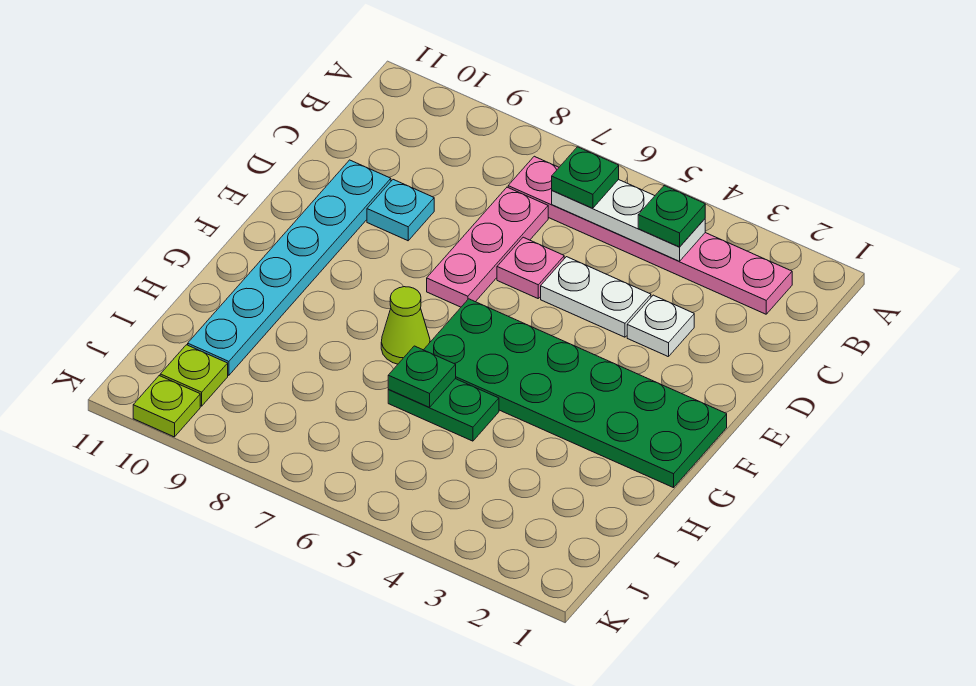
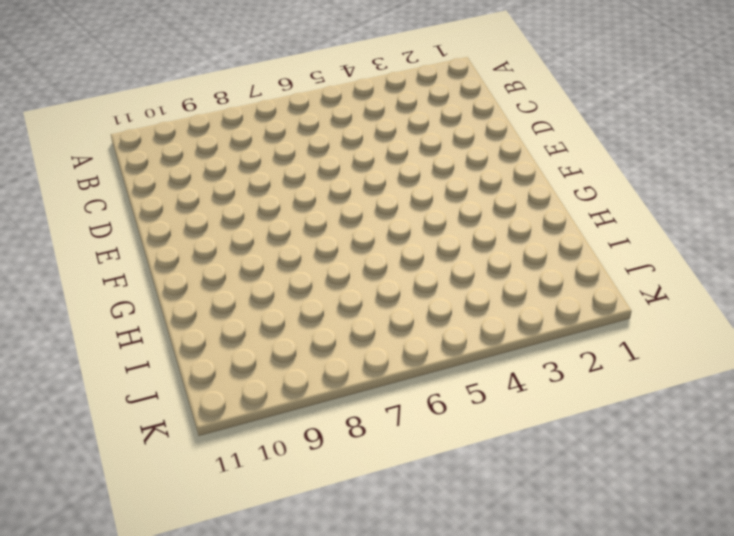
none -> pink plate B2:B7 level 1
none -> pink plate C7:E7 level 1
none -> white plate D3 level 1

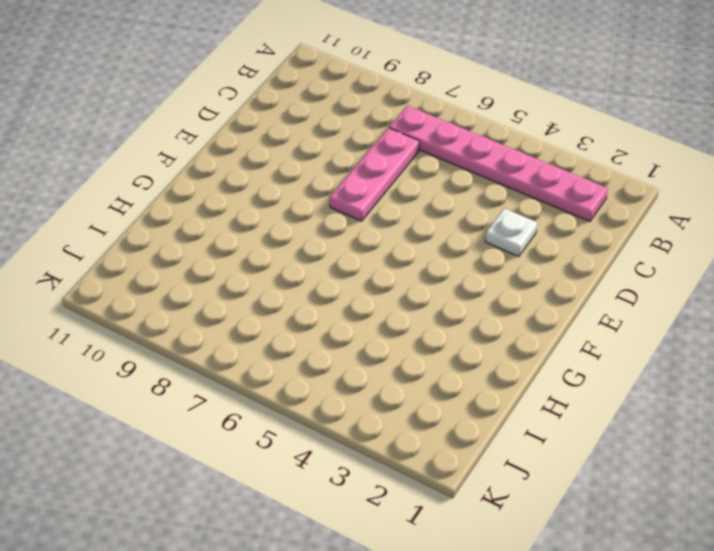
none -> white plate D4:D5 level 1
none -> pink plate D6 level 1
none -> cyan plate D9 level 1

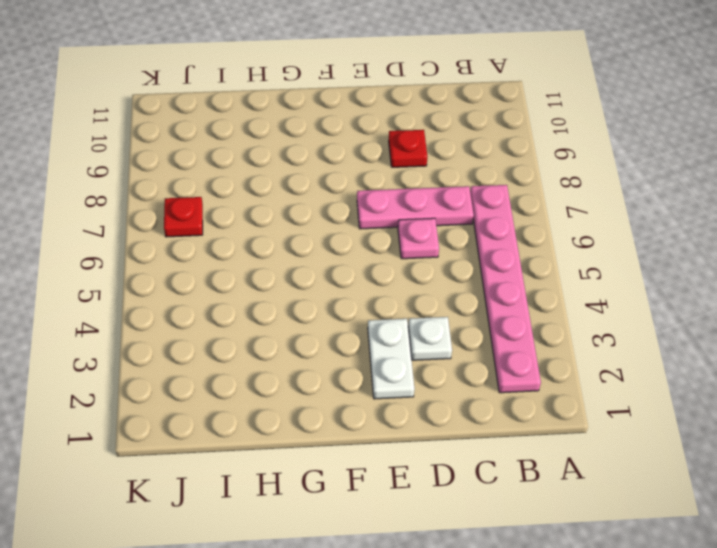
red plate D9 level 1 -> cyan plate D9 level 1
white plate E2:E3 level 1 -> white plate D4:D5 level 1
red plate J7 level 1 -> none
none -> cyan plate D10:I10 level 1
none -> green plate F1:G6 level 1
none -> lime cone G7 level 1

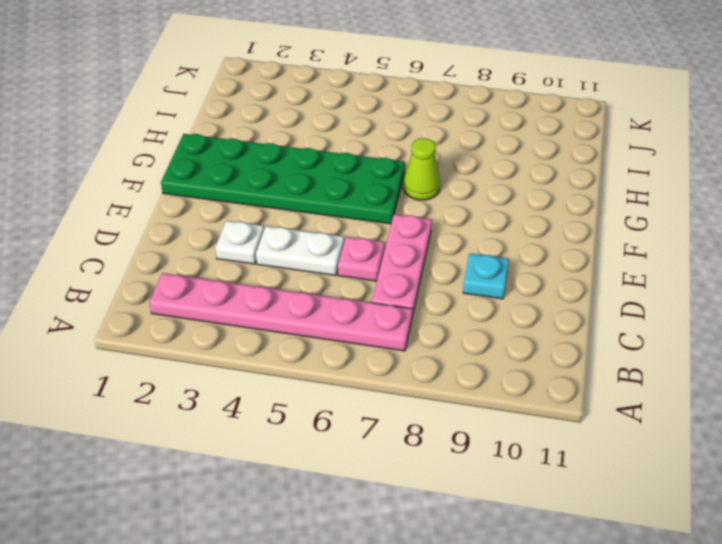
none -> cyan plate D10:I10 level 1
none -> green plate H5:H6 level 1
none -> lime plate J10 level 1

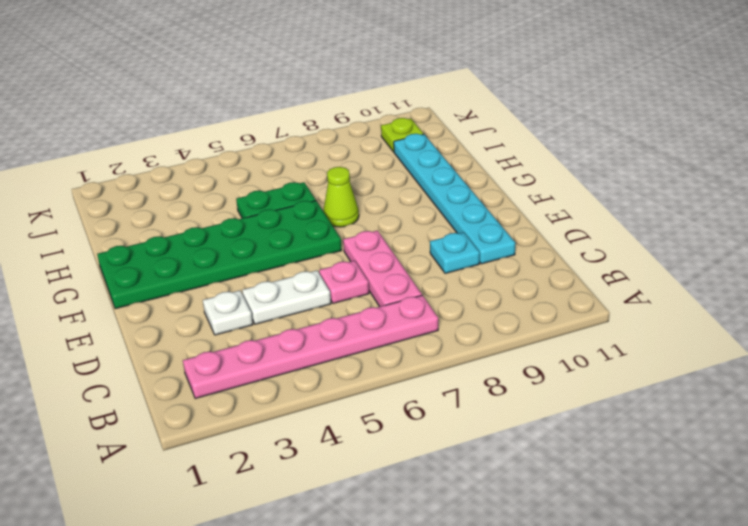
none -> lime plate K10 level 1
none -> white plate B4:B6 level 2
none -> green plate H6 level 2

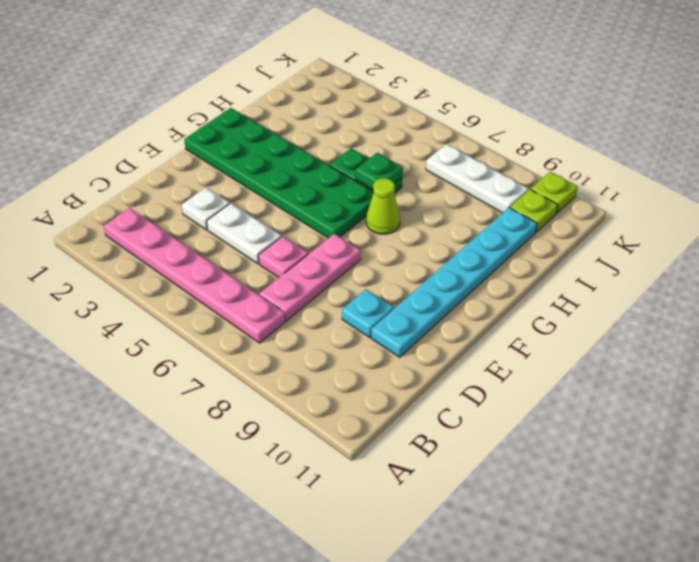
white plate J7:J9 level 1 -> white plate B4:B6 level 2
none -> green plate B4 level 3
none -> green plate B6 level 3

